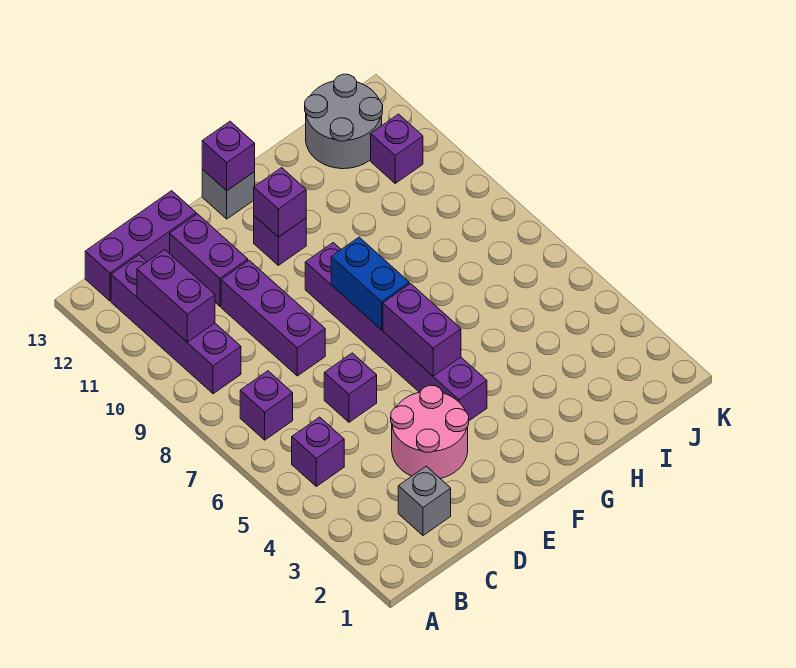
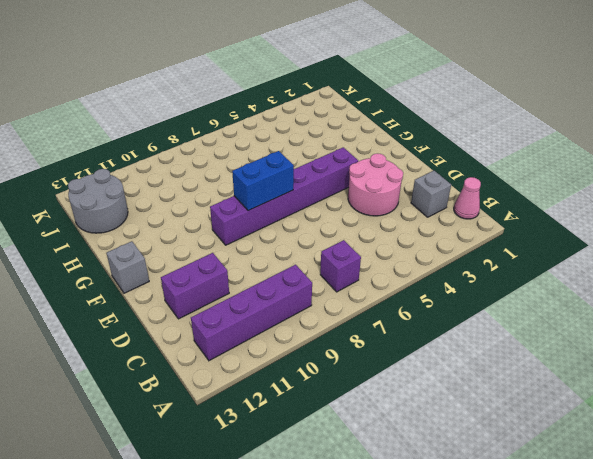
pink cone B1 level 1 -> none
none -> purple brick B5 level 1
none -> purple brick B13:D13 level 1
none -> purple brick D6 level 1

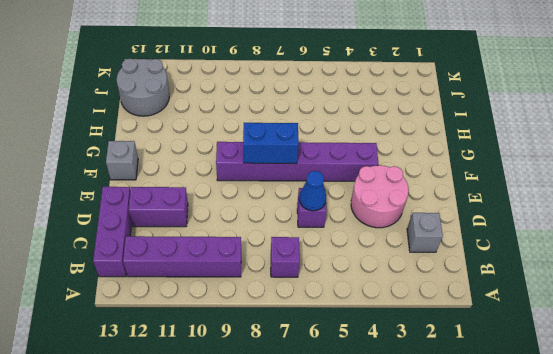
blue cone D6 level 2 -> none
none -> purple brick B5 level 1
none -> purple brick D8:D10 level 1
none -> purple brick F11 level 1

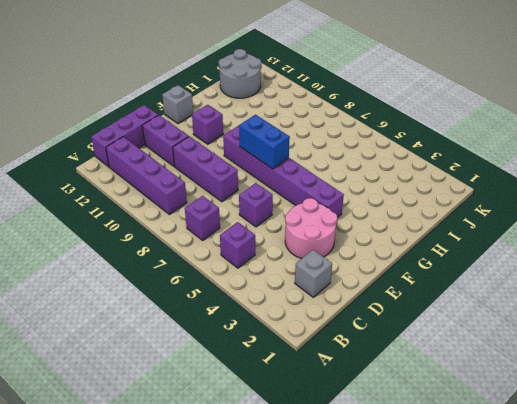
none -> purple brick J11 level 1
none -> purple brick B10:B11 level 2
none -> purple brick F5:F6 level 2

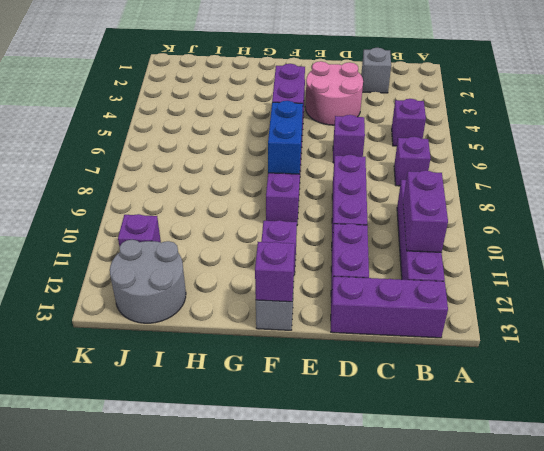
none -> purple brick F11 level 2

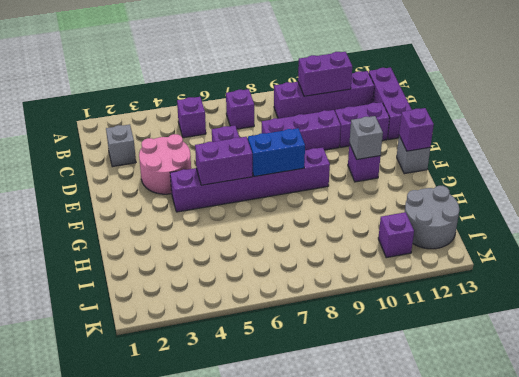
grey brick F11 level 2 -> purple brick F11 level 2

